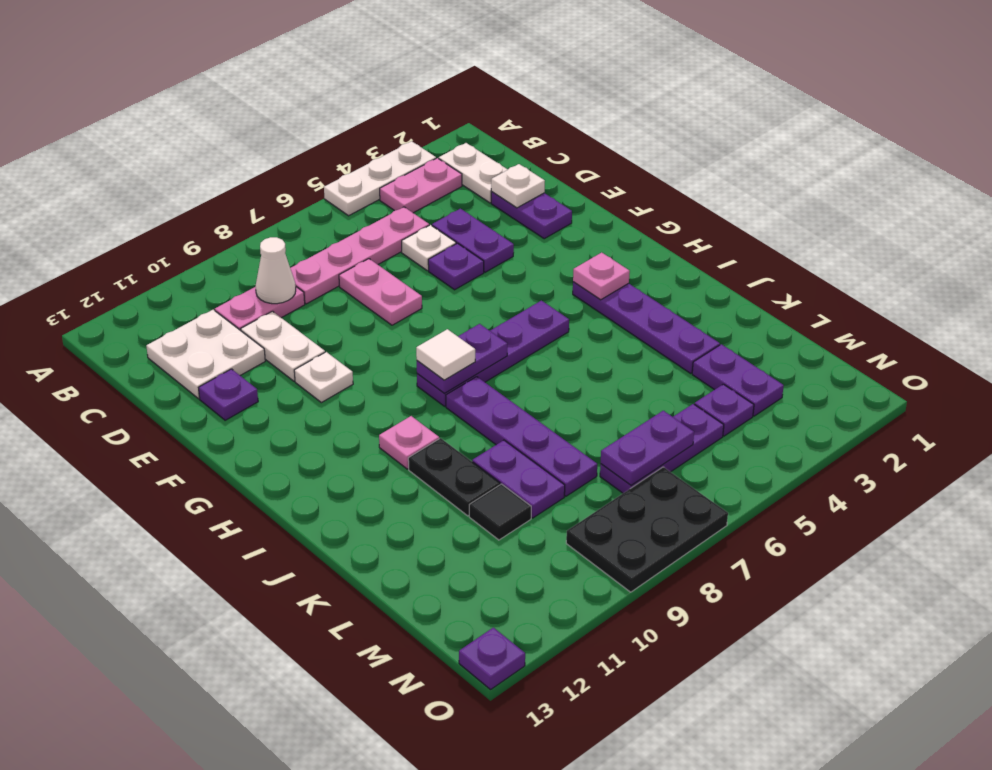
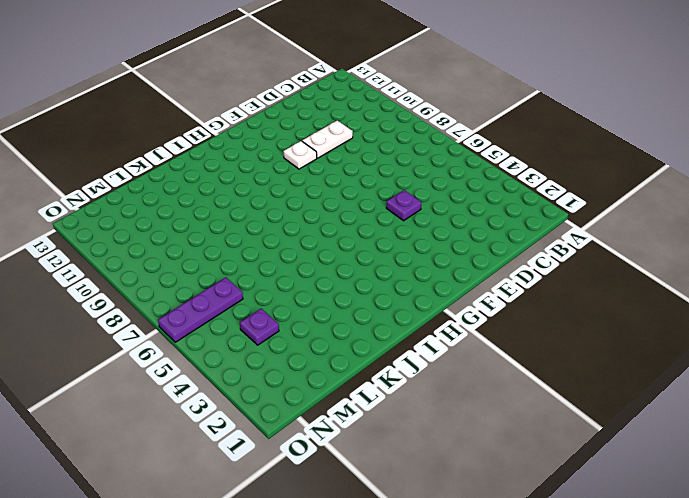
purple plate M6:O6 level 1 -> purple plate M5:M7 level 1
none -> white plate A3:A5 level 1
none -> white plate B2:C2 level 1
none -> pink plate B3:B4 level 1
none -> pink plate C5:C8 level 1

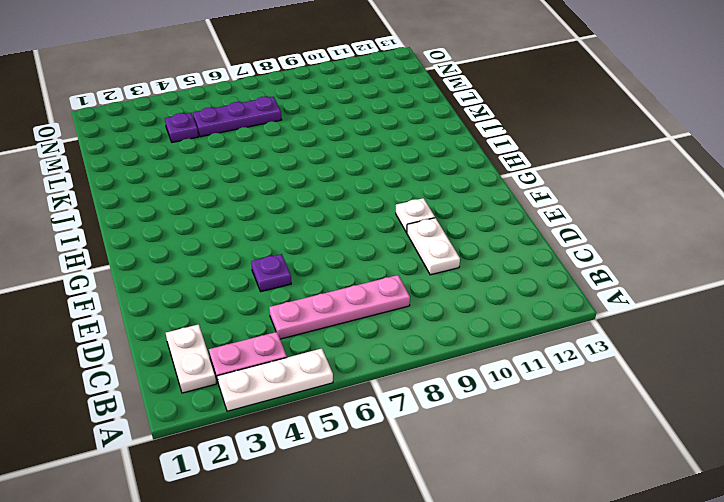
none -> pink plate C9:C10 level 1
none -> white plate C11:D12 level 1
none -> purple plate D2:E2 level 1
none -> purple plate D4:E4 level 1

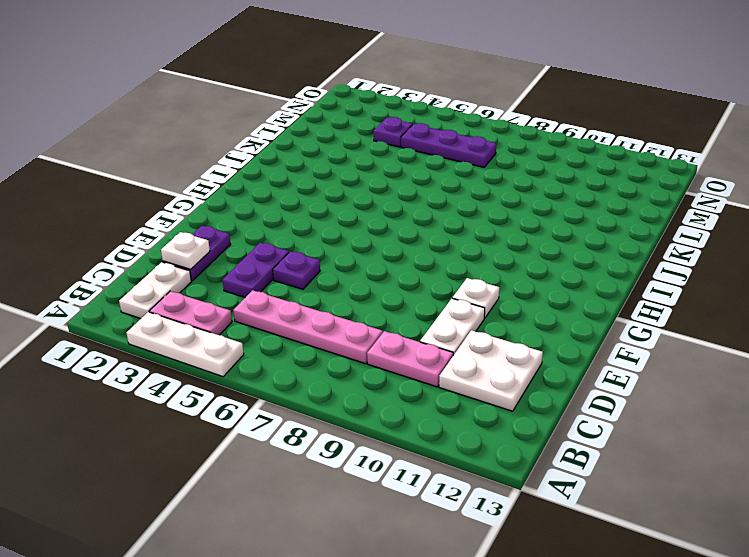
none -> white plate D5 level 1
none -> pink plate D7:E7 level 1
none -> purple plate E12 level 1
none -> purple plate H3:K3 level 1

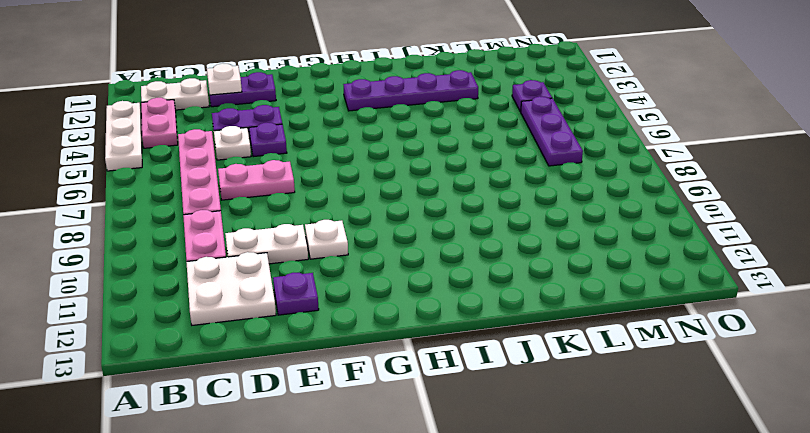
none -> purple plate H5:H8 level 1
none -> purple plate I8:L8 level 1
none -> pink plate I10 level 1
none -> black plate J10:K10 level 1

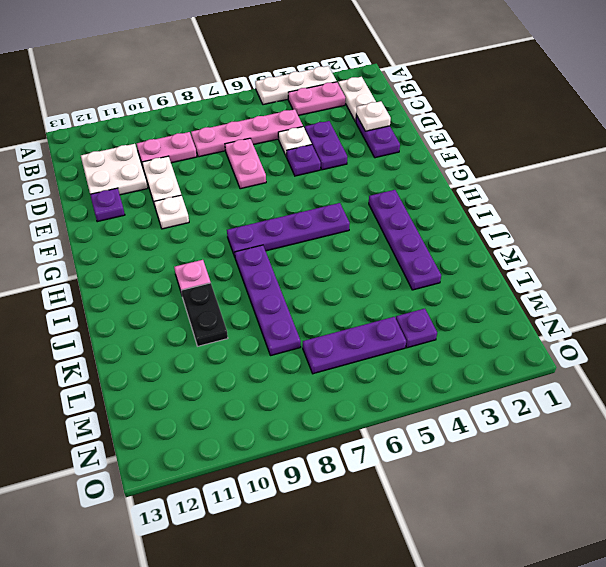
none -> purple plate K9:L9 level 1
none -> purple plate L3:M3 level 1
none -> black tile L10 level 1
none -> black plate N7:O9 level 1

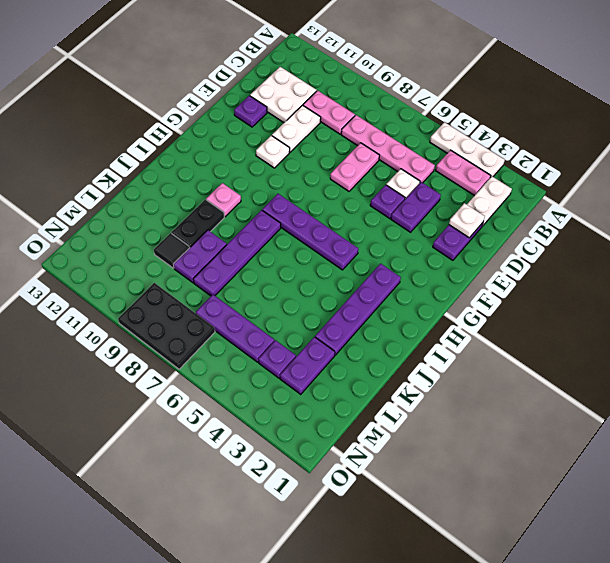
none -> purple plate O13 level 1
none -> white cone C9 level 2
none -> pink plate H3 level 2
none -> purple plate H7:H8 level 2

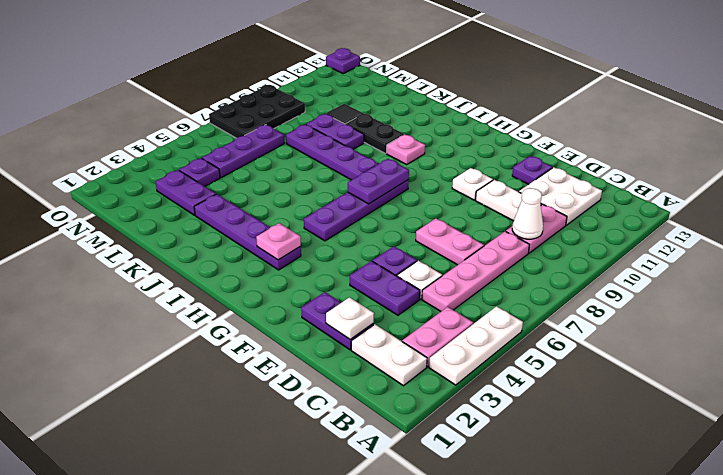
none -> purple plate M6:M7 level 2
none -> white tile H8 level 3

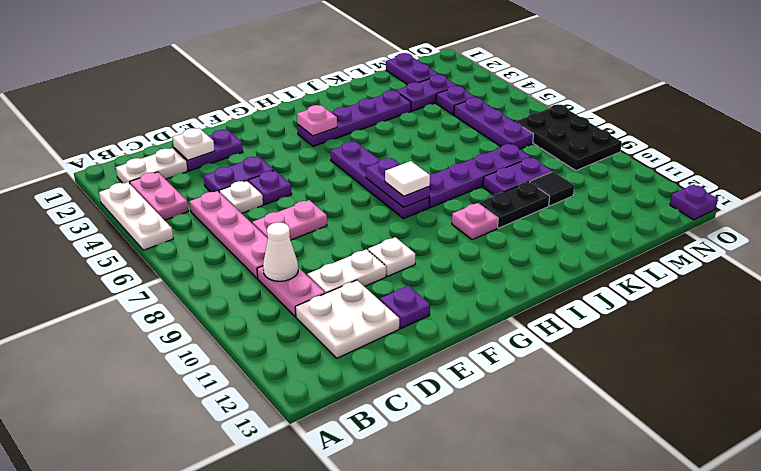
purple plate M1:M2 level 1 -> purple plate M6:M7 level 2

